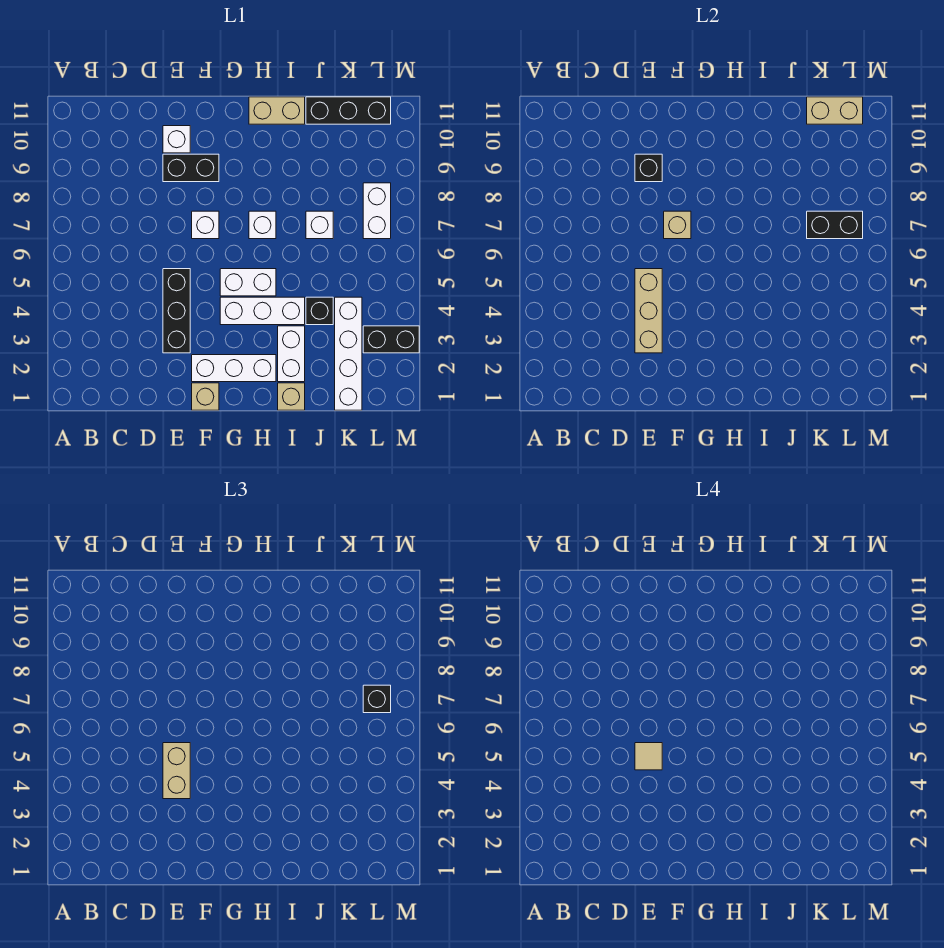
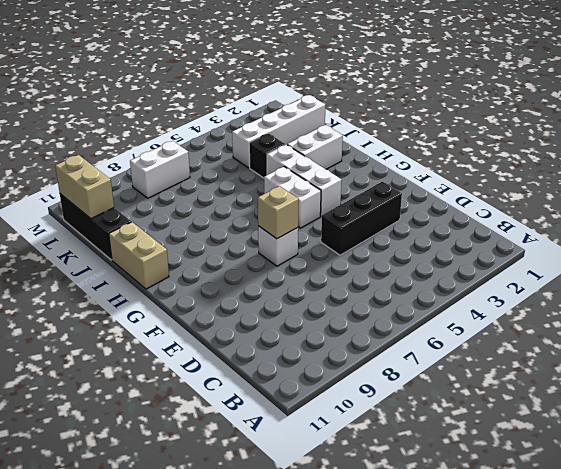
none -> black brick E9:F9 level 1
none -> white brick E10 level 1
none -> tan brick F1 level 1

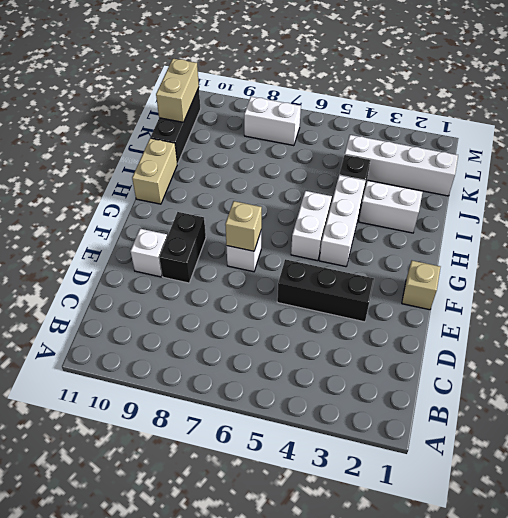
none -> white brick F2:H2 level 1
none -> white brick H7 level 1
none -> tan brick I1 level 1

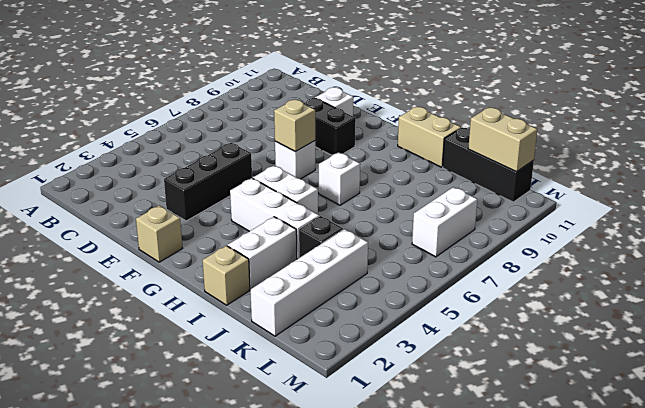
none -> white brick F2:H2 level 1
none -> white brick J7 level 1
none -> black brick L3:M3 level 1

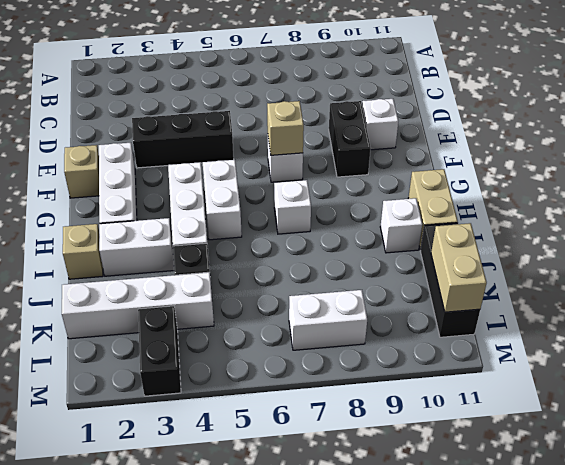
white brick I10 level 1 -> white brick J7 level 1
none -> tan brick E3:E5 level 2
none -> black brick E9 level 2
none -> black brick K7:L7 level 2

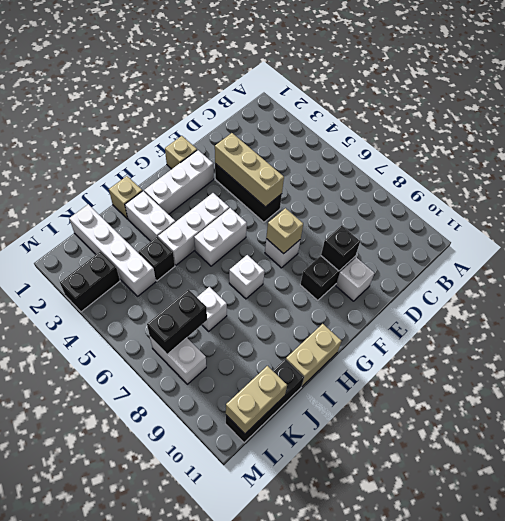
none -> tan brick E4:E5 level 3
none -> black brick L7 level 3
none -> tan tile E5 level 4

